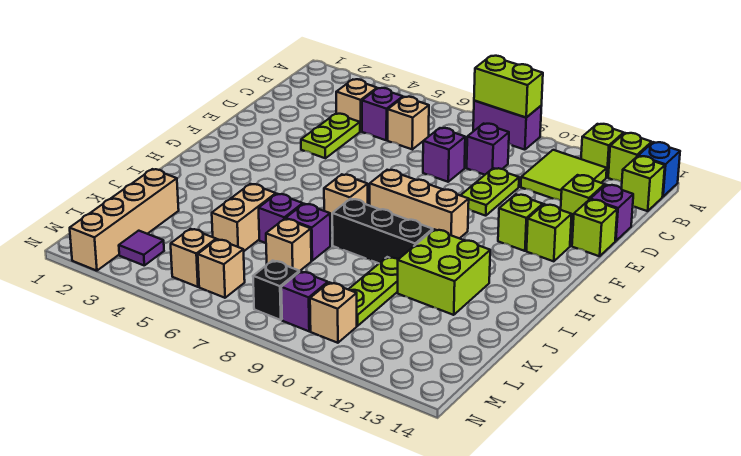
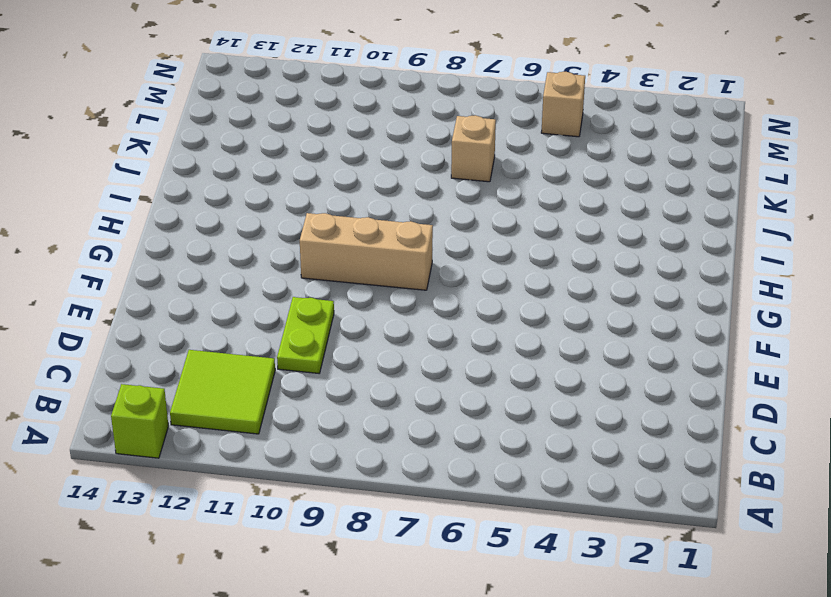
none -> purple brick A8:A9 level 1
none -> lime brick A12 level 1
none -> blue brick A14 level 1
none -> lime brick B14 level 1

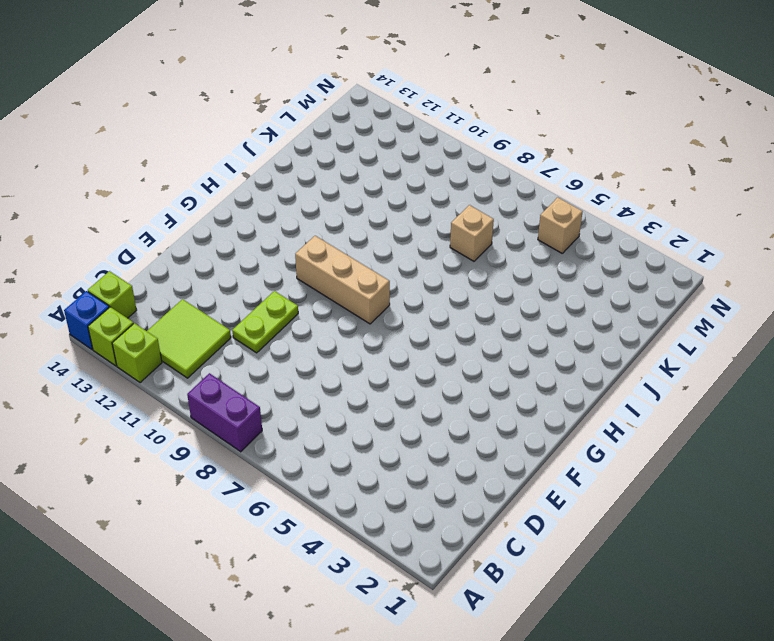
none -> tan brick C4 level 1
none -> purple brick C5 level 1
none -> tan brick C6 level 1
none -> purple brick C9 level 1

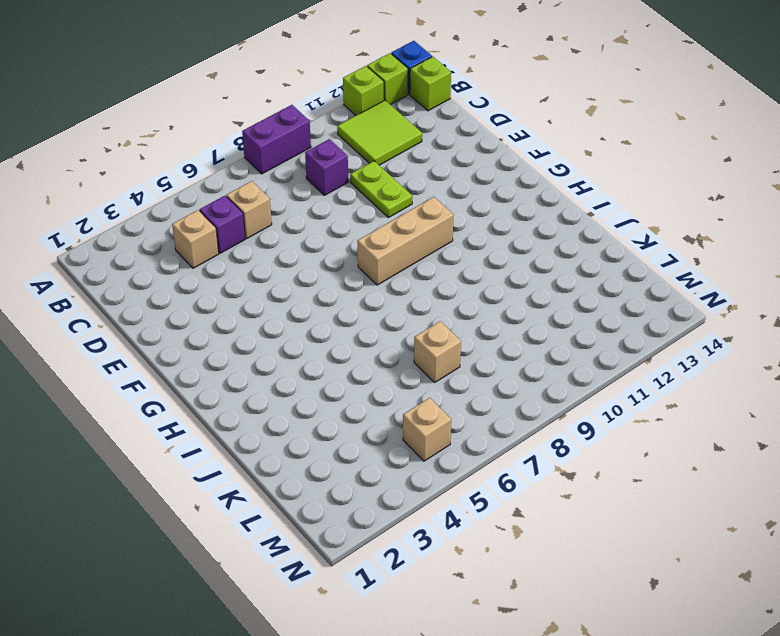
none -> lime plate D4:E4 level 1
none -> purple brick D8 level 1
none -> lime brick D13 level 1
none -> purple brick D14 level 1

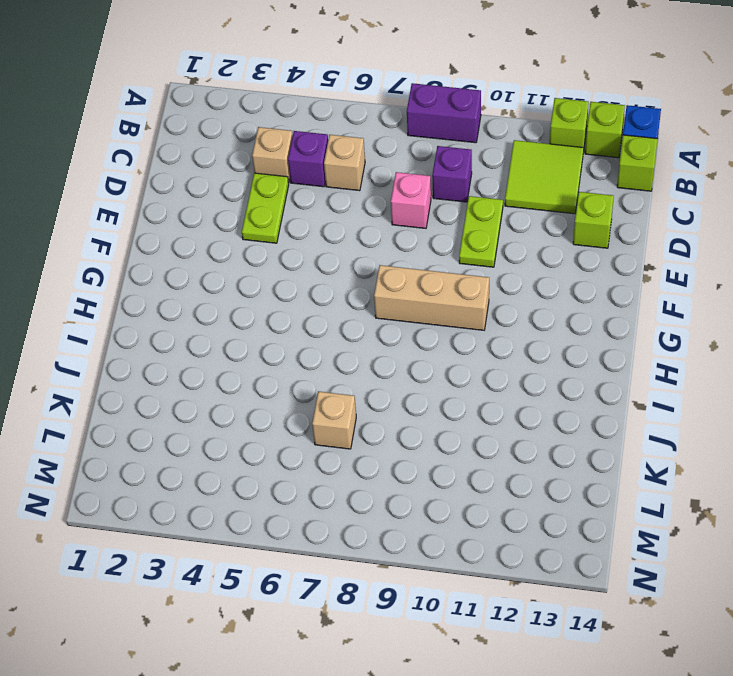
pink brick D8 level 1 -> purple brick D8 level 1
none -> purple brick D14 level 1
none -> lime brick E14 level 1
none -> lime brick F12 level 1
none -> lime brick F13 level 1

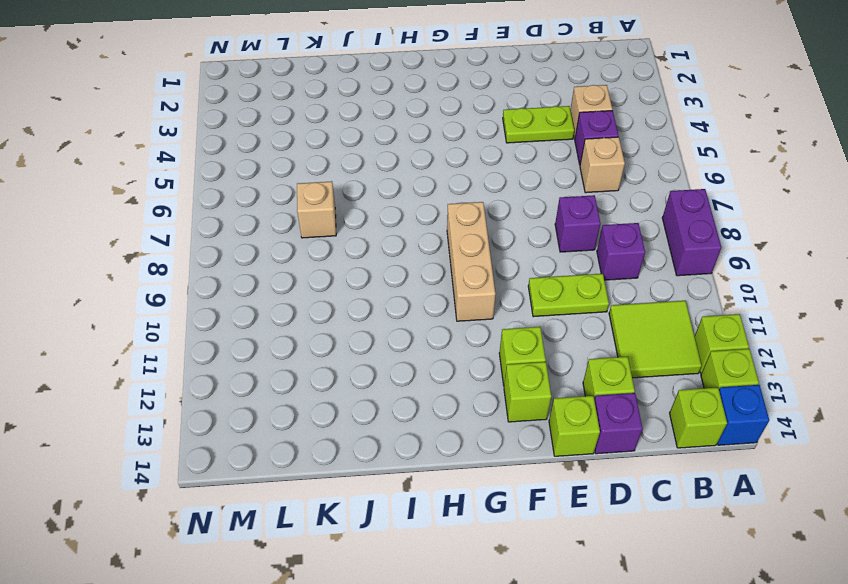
none -> tan brick H7 level 1
none -> black brick I8:I10 level 1
none -> lime brick I11:J12 level 1
none -> tan brick J5:K5 level 1

